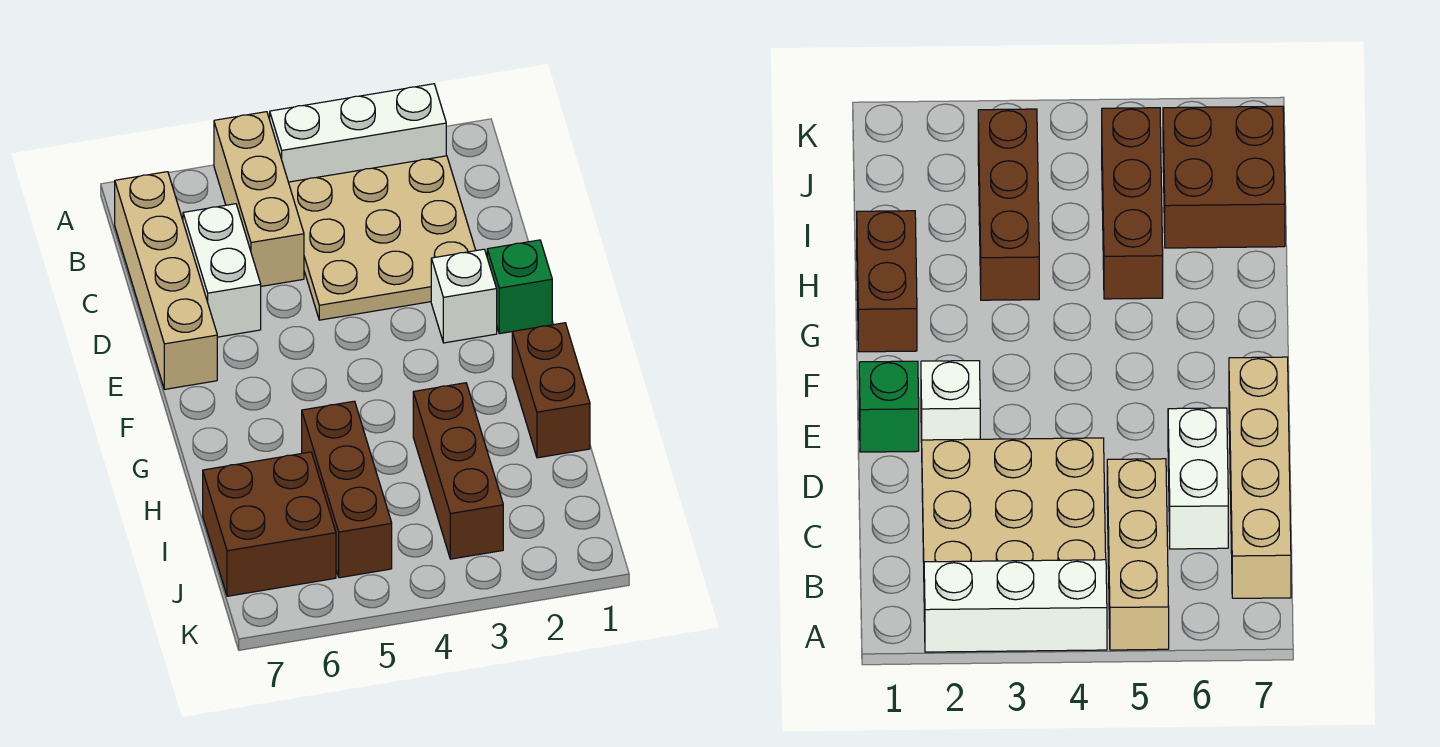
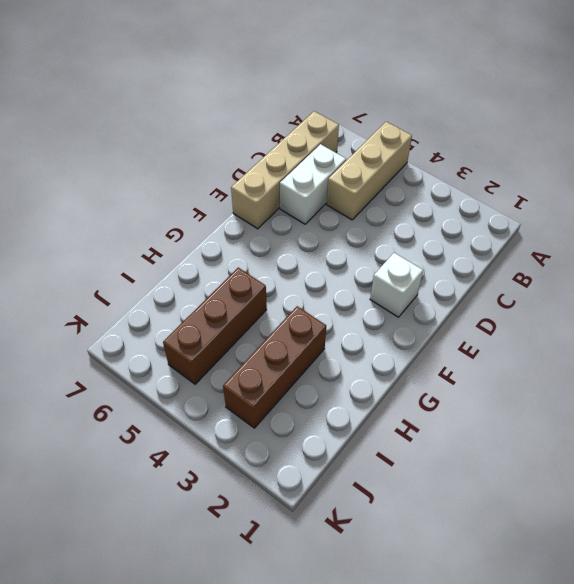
none -> white brick A2:A4 level 1
none -> tan plate B2:D4 level 1

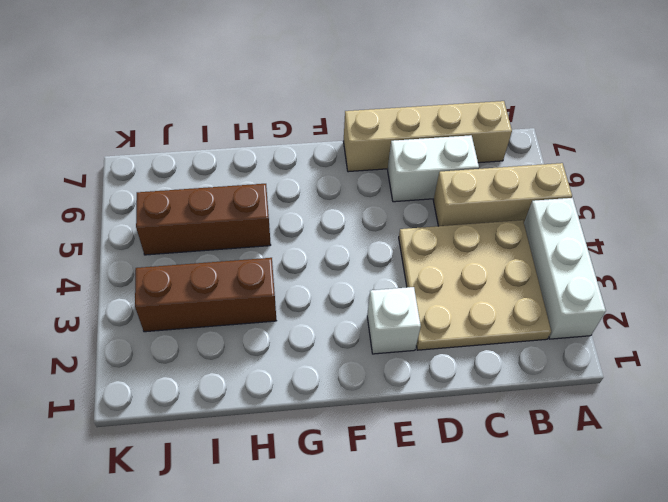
none -> green brick E1 level 1
none -> brown brick G1:H1 level 1

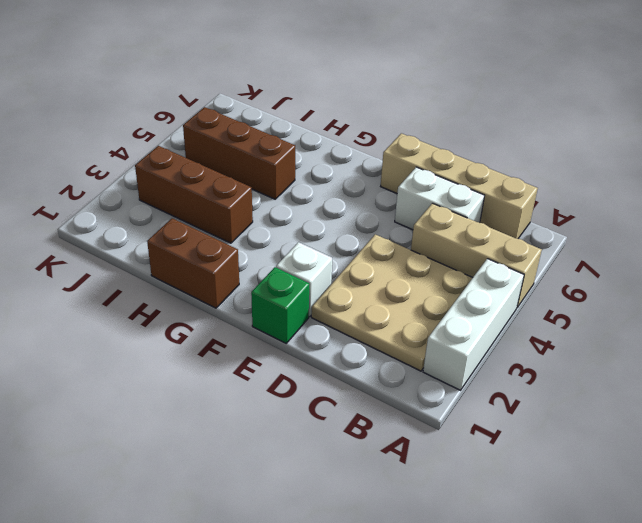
none -> brown brick I6:J7 level 1

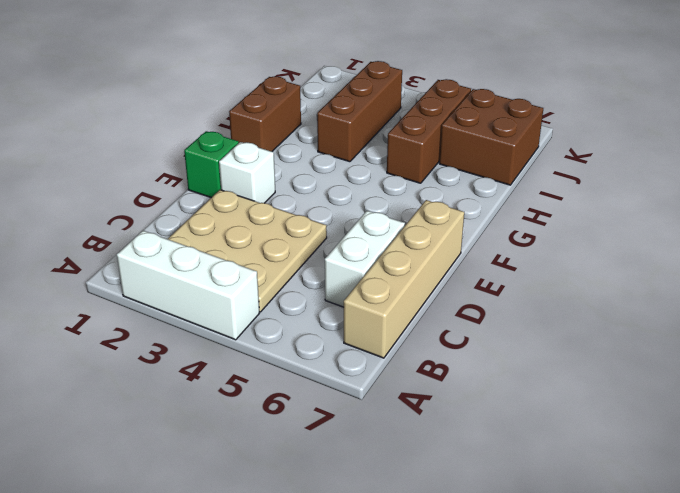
none -> tan brick A5:C5 level 1

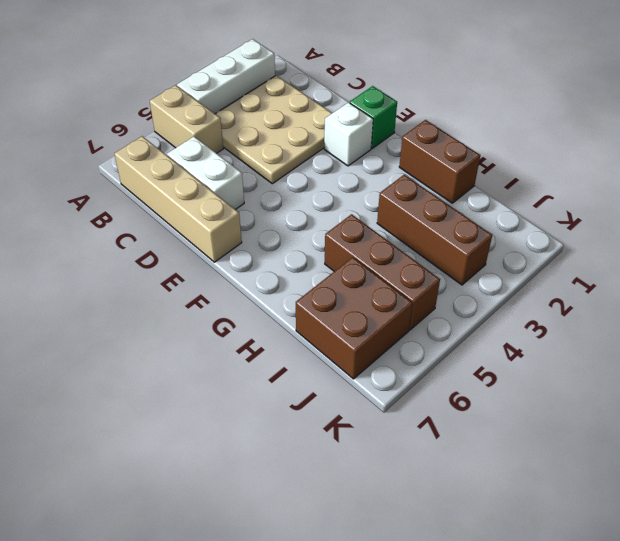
tan brick A5:B5 level 1 -> tan brick A5:C5 level 1

